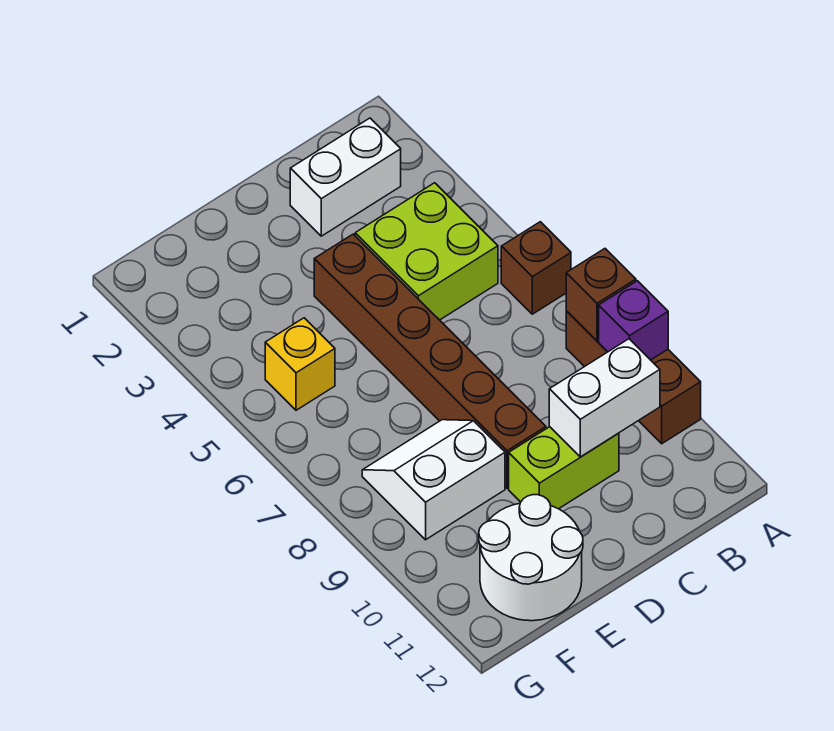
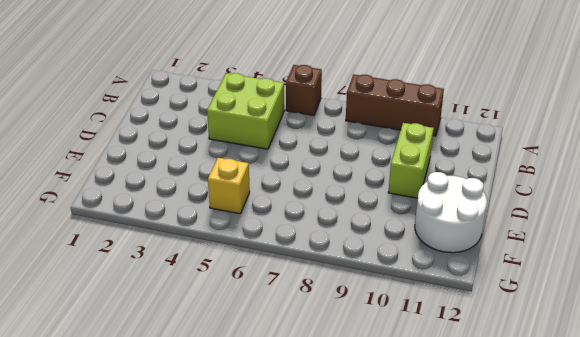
none -> white brick B2:C2 level 1
none -> brown brick D4:D9 level 1
none -> white slope E8:F9 level 1 top 9

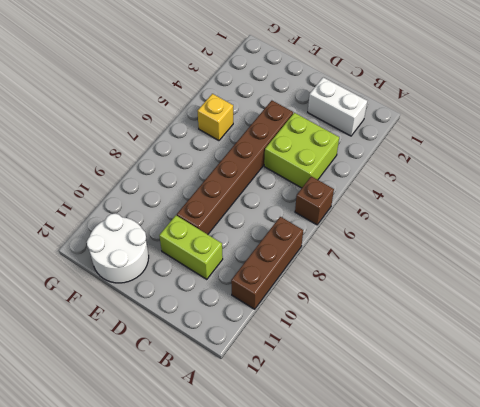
none -> white slope E8:F9 level 1 top 9
none -> brown brick A8 level 2
none -> purple brick A9 level 2

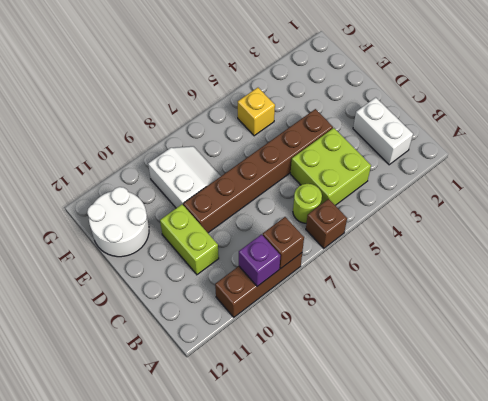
lime round brick B6 level 1 -> none
none -> white brick B10:C10 level 2

